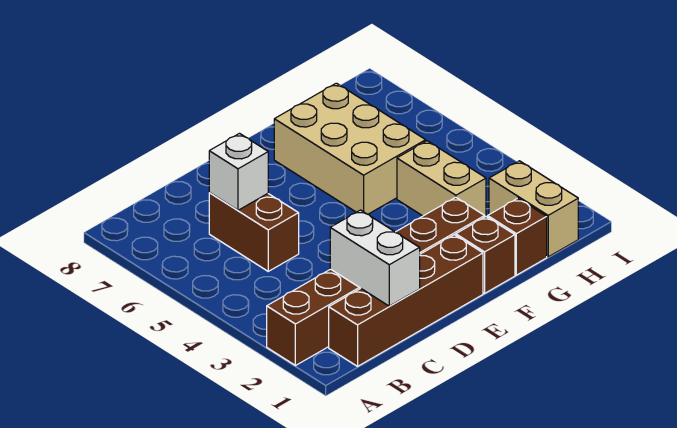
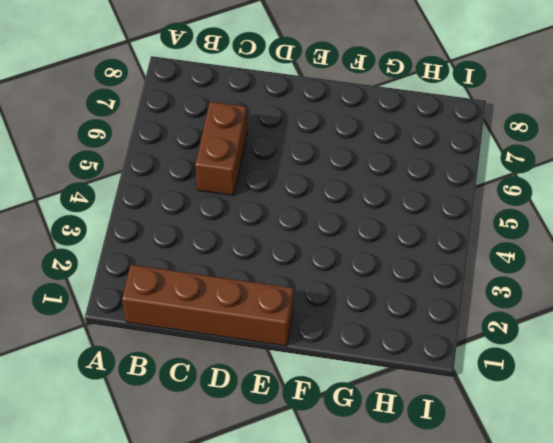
none -> brown brick A2:F2 level 1
none -> brown brick F1 level 1

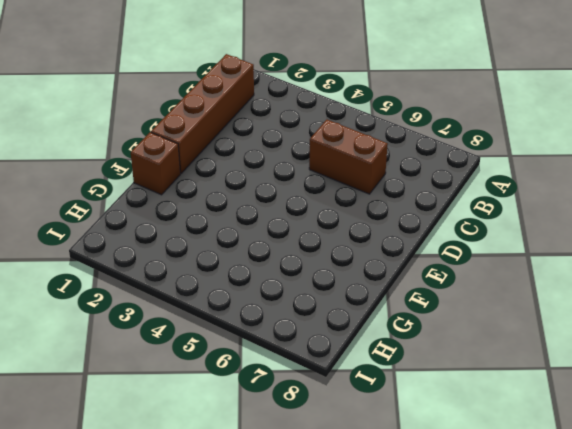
none -> brown brick A2:F2 level 1
none -> tan brick F5:G7 level 1

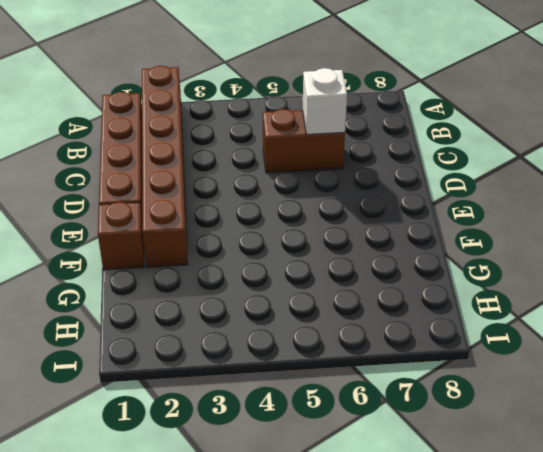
none -> tan brick F5:G7 level 1
none -> brown brick G1 level 1

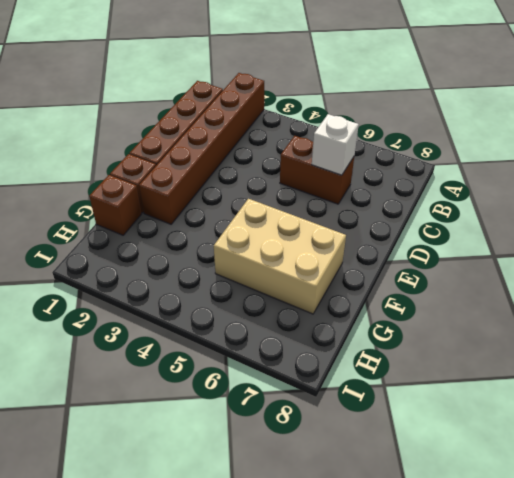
none -> tan brick G3:G4 level 1
none -> tan brick H1:H2 level 1

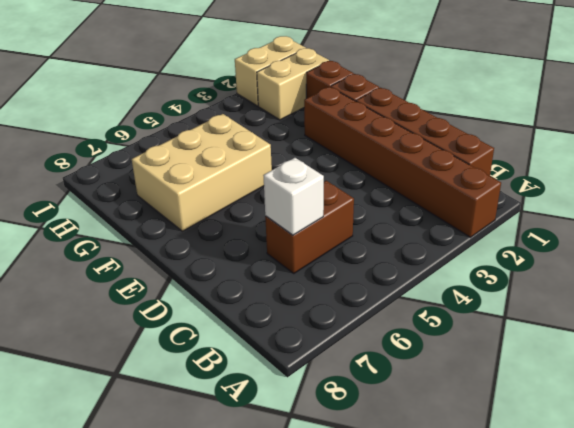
tan brick I1:I2 level 1 -> tan brick G3:G4 level 1
none -> white brick C1:C2 level 2

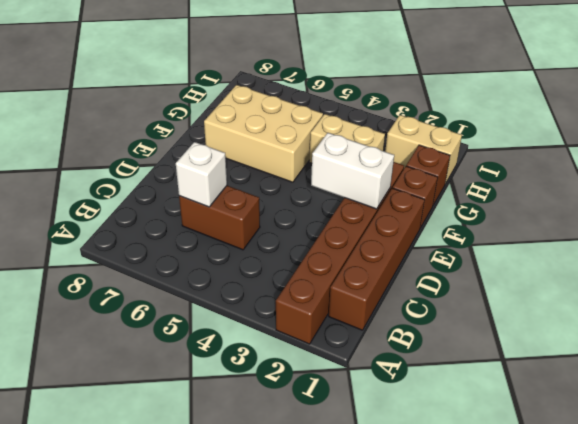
white brick E2:E3 level 2 -> white brick C1:C2 level 2

